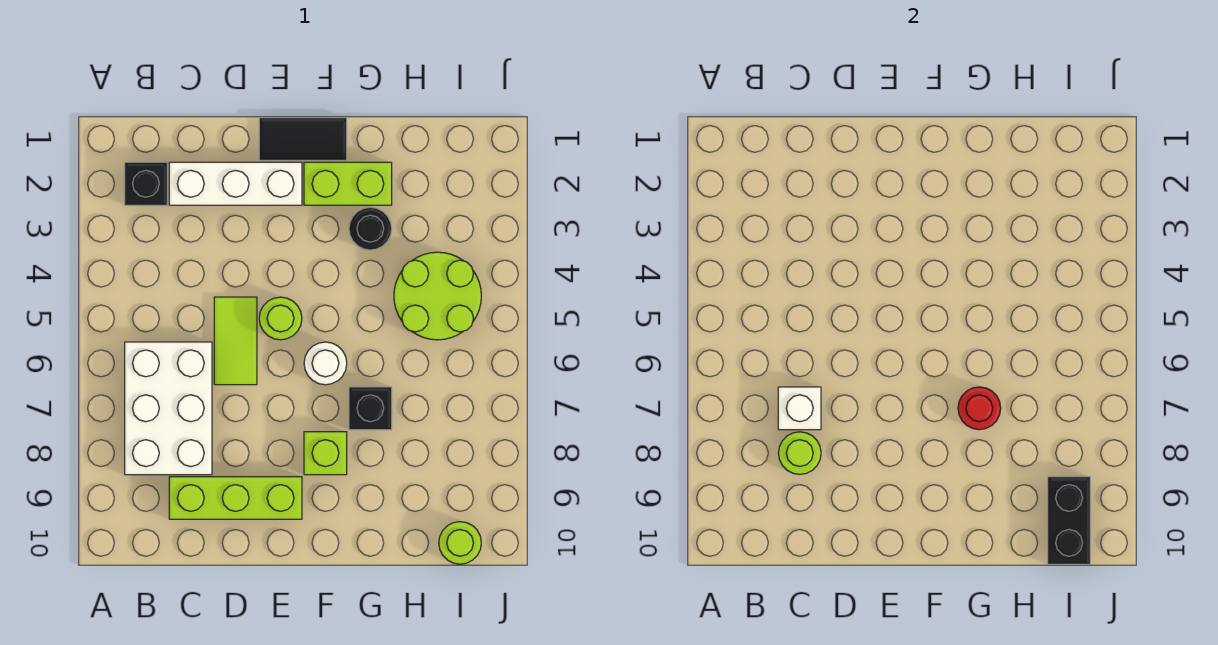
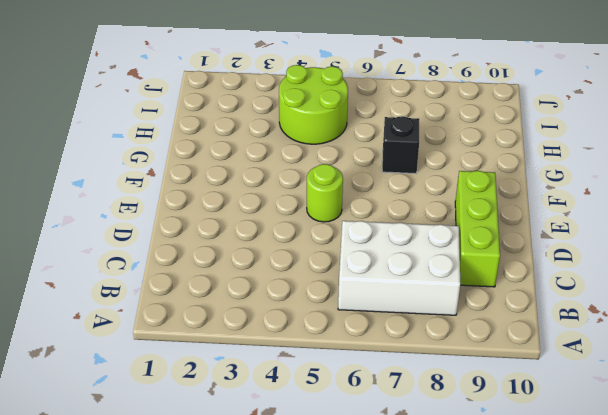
none -> black brick B2 level 1
none -> white brick C2:E2 level 1
none -> lime tile D5:D6 level 1

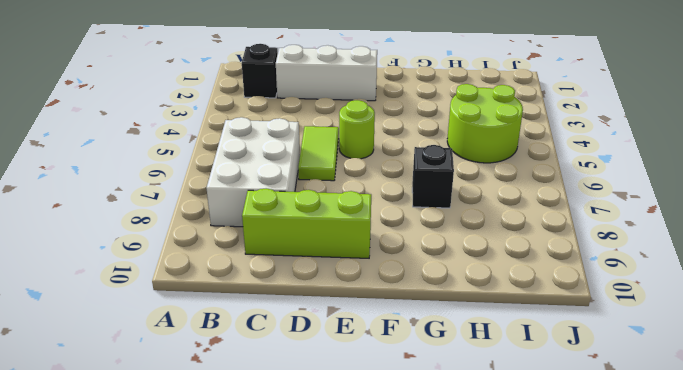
none -> black tile E1:F1 level 1
none -> lime brick F2:G2 level 1
none -> white round brick F6 level 1

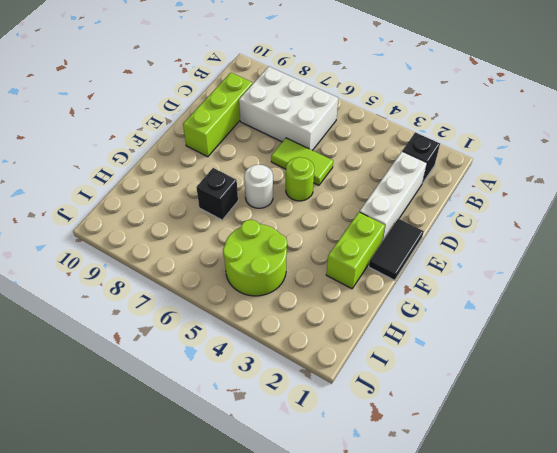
none -> lime brick F8 level 1
none -> black round brick G3 level 1
none -> lime round brick I10 level 1

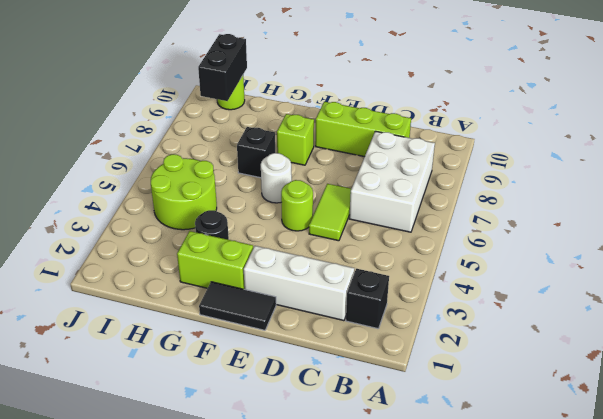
none -> white brick C7 level 2
none -> lime round brick C8 level 2
none -> red round brick G7 level 2

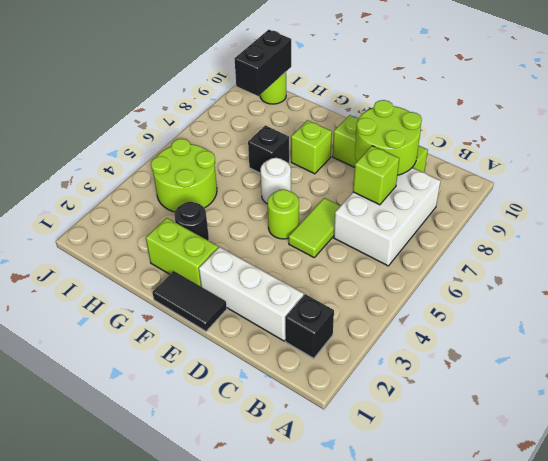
lime brick C7 level 2 -> white brick C7 level 2
lime round brick C8:D9 level 2 -> lime round brick C8 level 2
none -> red round brick G7 level 2

